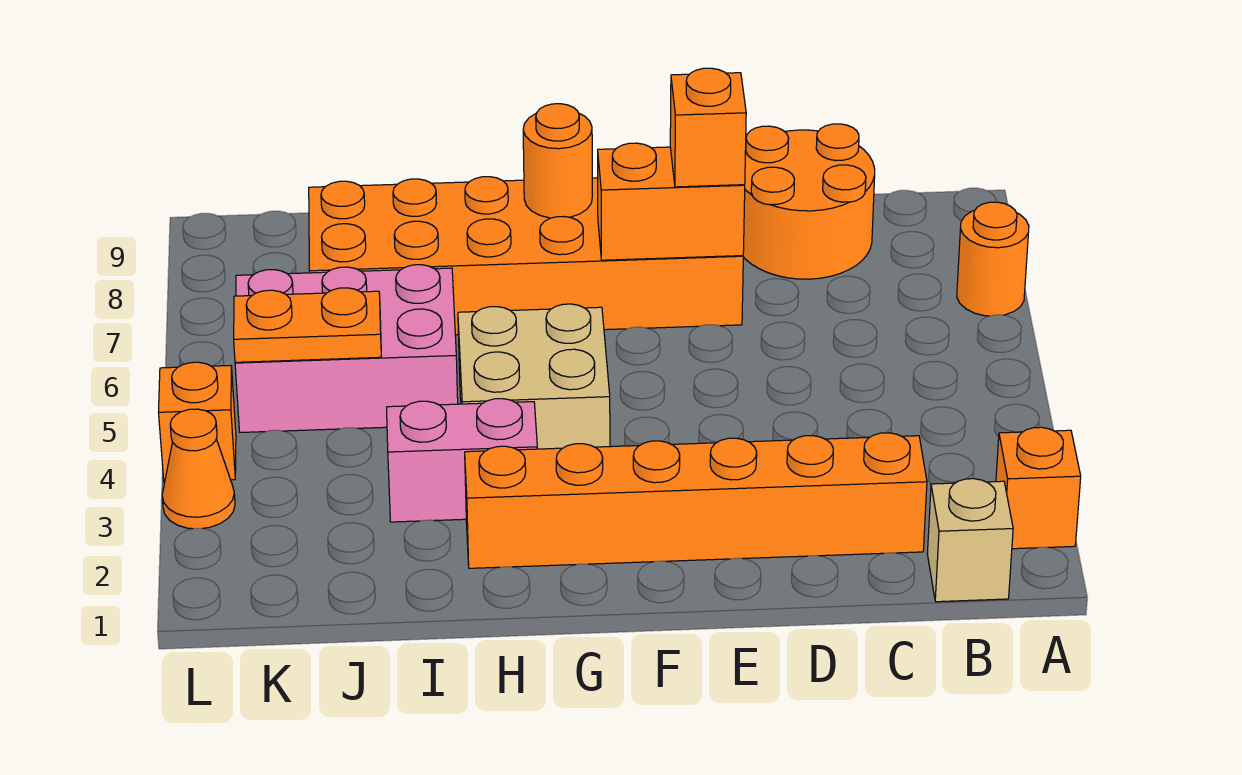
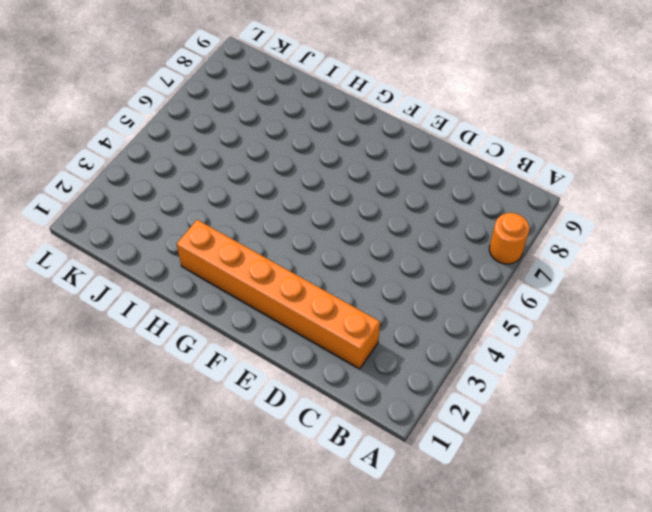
none -> orange brick A2 level 1
none -> tan brick B1 level 1
none -> orange round brick C8:D9 level 1

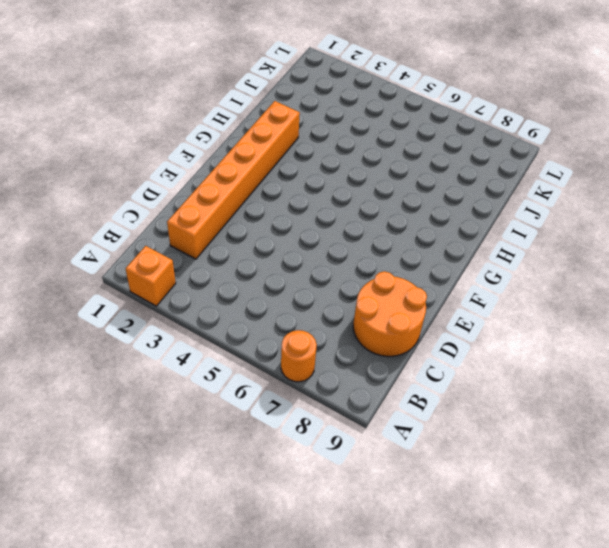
none -> tan brick B1 level 1
none -> orange brick E7:J8 level 1
none -> tan brick G4:H5 level 1

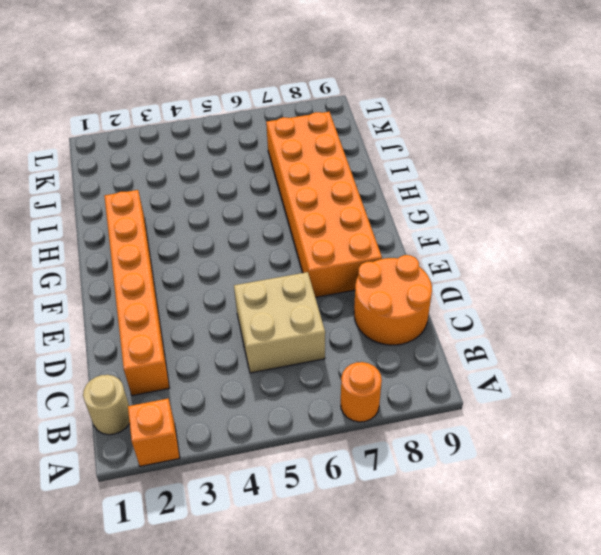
tan round brick B1 level 1 -> tan brick B1 level 1
tan brick C5:D6 level 1 -> tan brick G4:H5 level 1
none -> pink brick H3:I3 level 1
none -> pink brick I5:K6 level 1
none -> orange cone L3 level 1

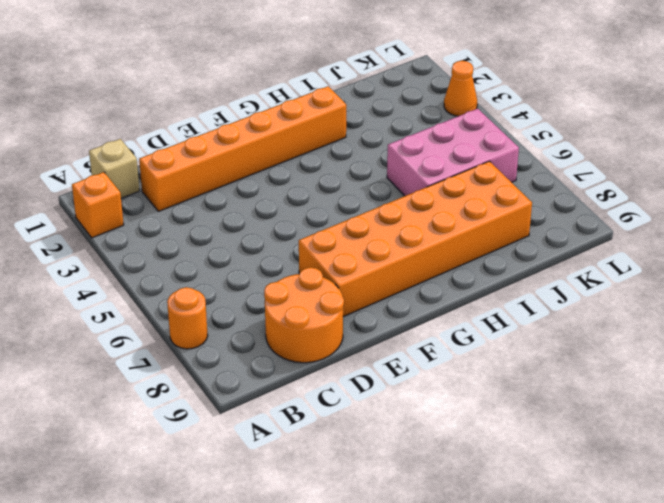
none -> tan brick G4:H5 level 1
none -> pink brick H3:I3 level 1
none -> orange brick L4 level 1

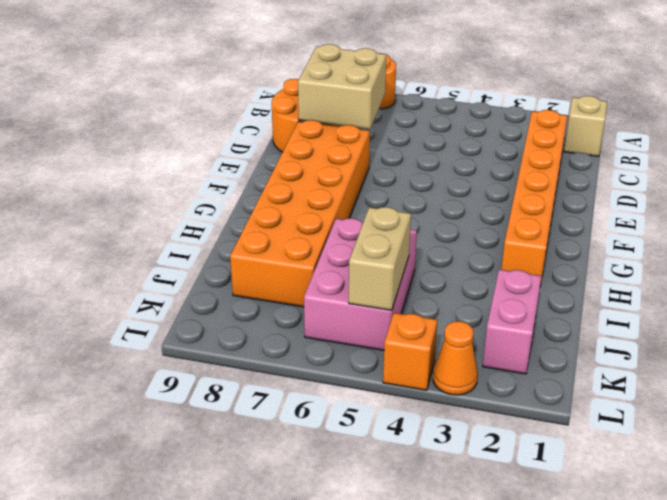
tan brick C7:D8 level 2 -> tan brick G4:H5 level 1
pink brick J2:K2 level 1 -> pink brick H3:I3 level 1
tan brick J5:K5 level 2 -> orange plate J5:K5 level 2
none -> orange brick A2 level 1
none -> orange brick E7:F7 level 2
none -> orange round brick G8 level 2

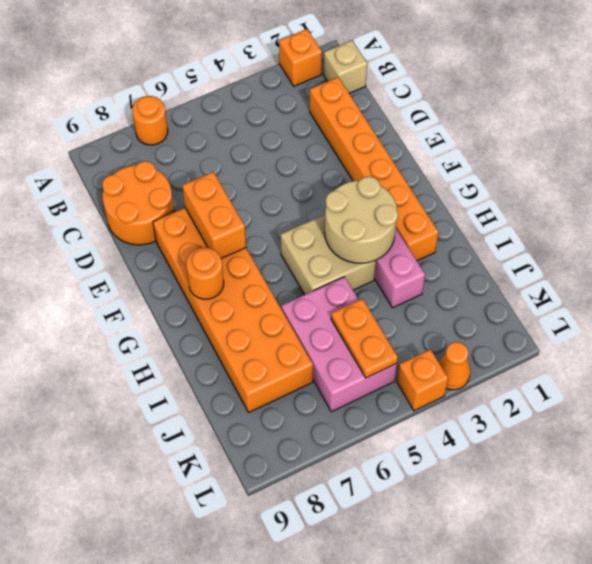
tan round brick G3:H4 level 2 -> none
none -> orange brick E7 level 3

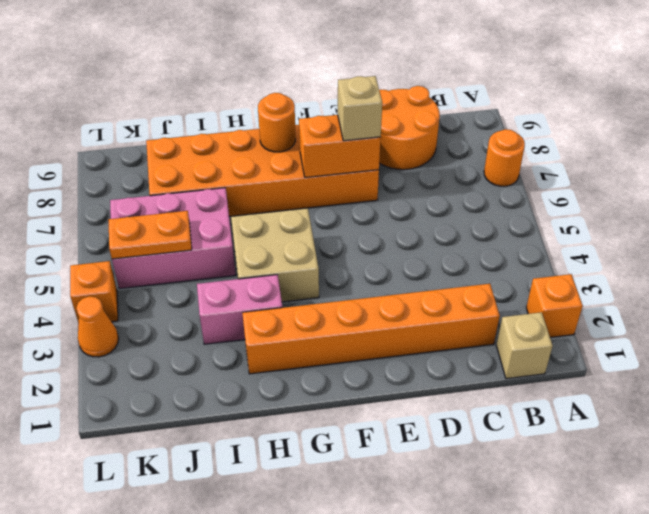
tan brick E7 level 3 -> orange brick E7 level 3

